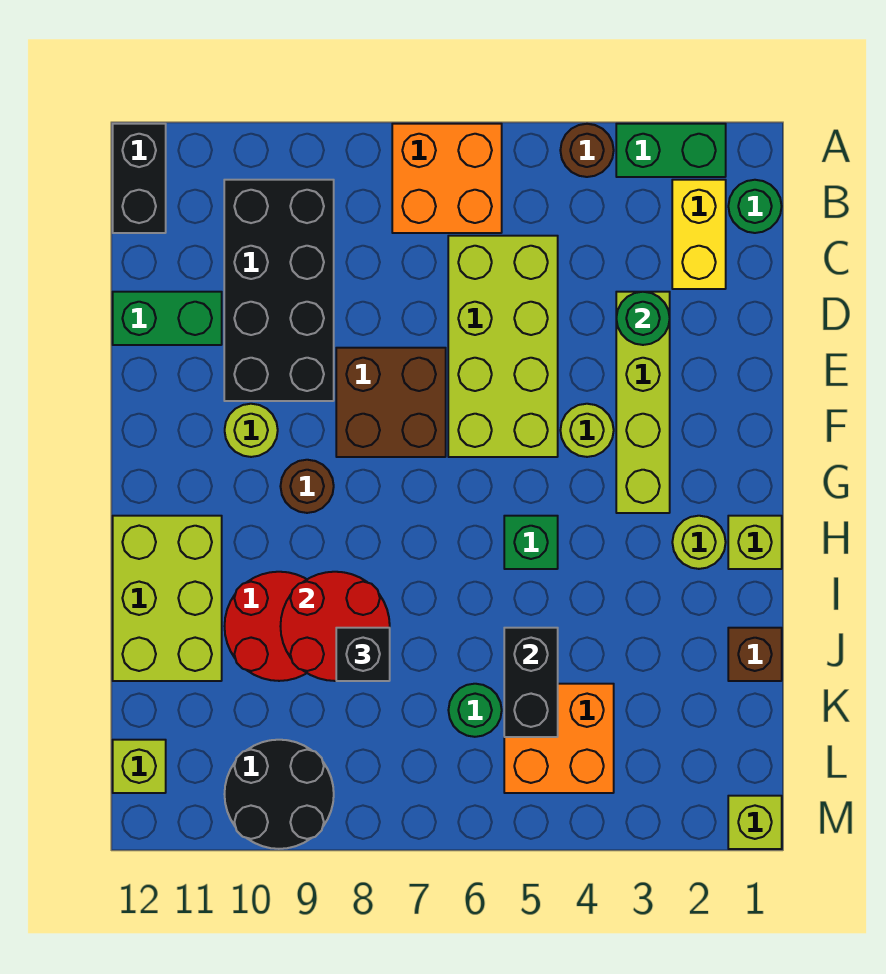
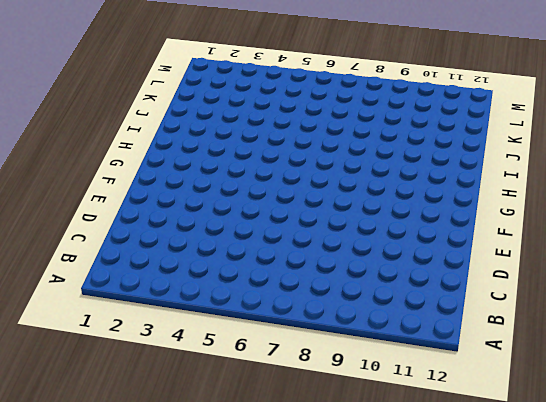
none -> green brick A2:A3 level 1
none -> brown round brick A4 level 1
none -> orange brick A6:B7 level 1

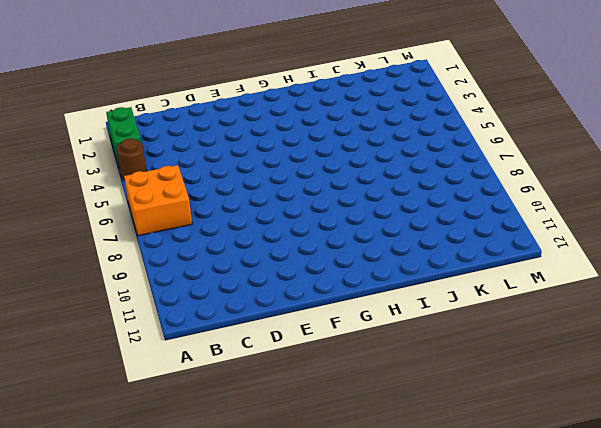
none -> black brick A12:B12 level 1
none -> green round brick B1 level 1
none -> yellow brick B2:C2 level 1

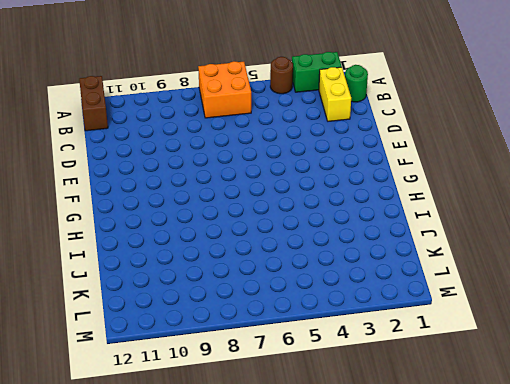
brown brick A12:B12 level 1 -> black brick A12:B12 level 1
none -> black brick B9:E10 level 1
none -> lime brick C5:F6 level 1
none -> lime brick D3:G3 level 1

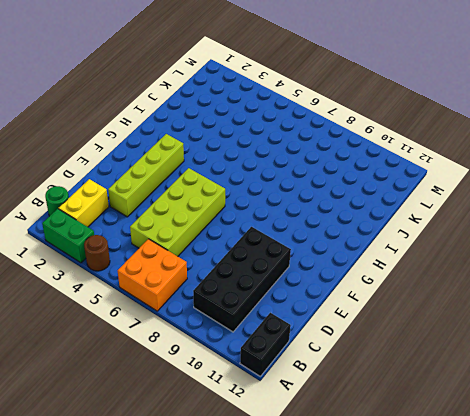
none -> green brick D11:D12 level 1
none -> brown brick E7:F8 level 1
none -> lime round brick F4 level 1

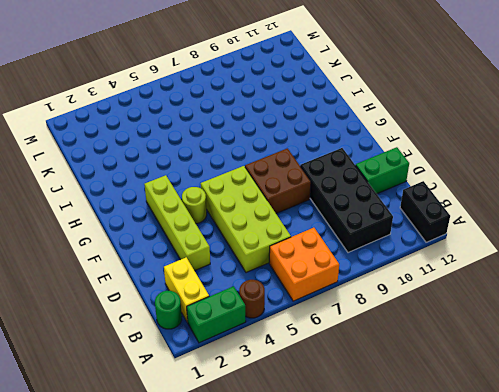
none -> lime round brick F10 level 1
none -> brown round brick G9 level 1
none -> lime brick H1 level 1

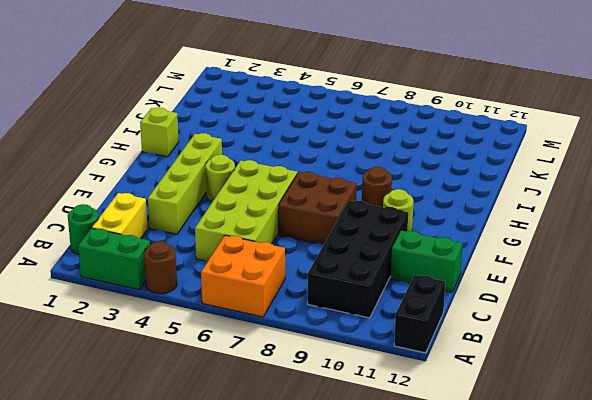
none -> lime round brick H2 level 1
none -> green brick H5 level 1
none -> lime brick H11:J12 level 1

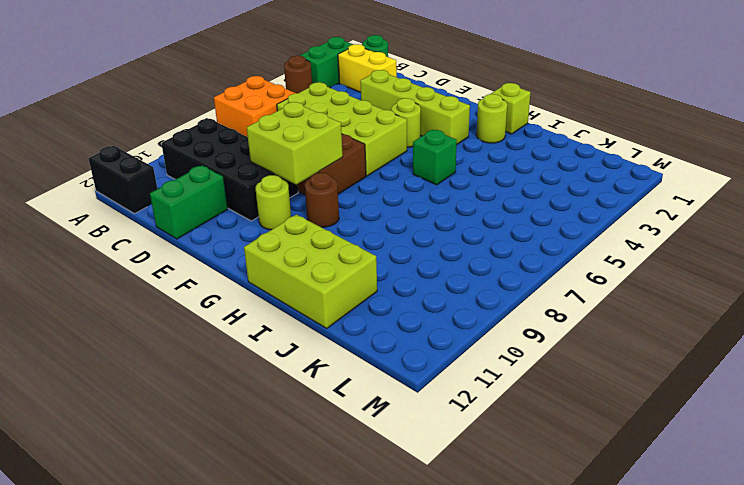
lime brick E8:F9 level 2 -> none
none -> red round brick I9:J10 level 1
none -> brown brick J1 level 1
none -> orange brick K4:L5 level 1

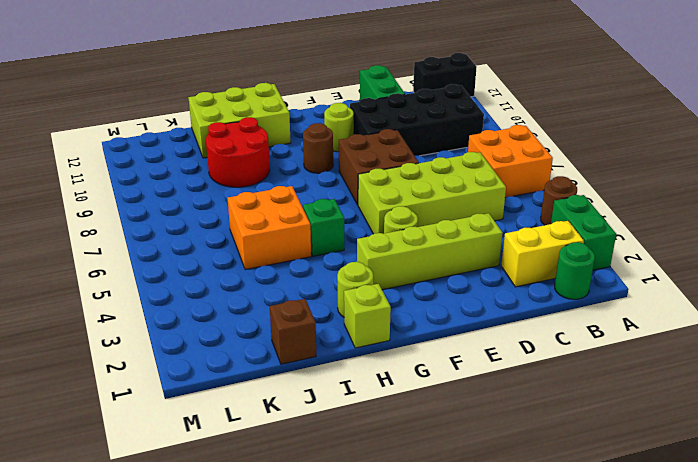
orange brick I5:J6 level 1 -> orange brick K4:L5 level 1
none -> green round brick K6 level 1
none -> black round brick L9:M10 level 1
none -> lime brick L12 level 1

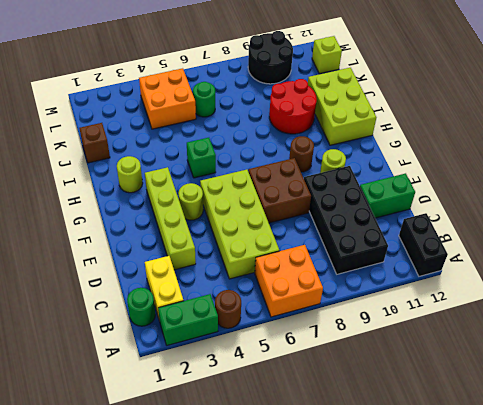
none -> lime brick H1 level 1
none -> lime brick M1 level 1
none -> green round brick D3 level 2

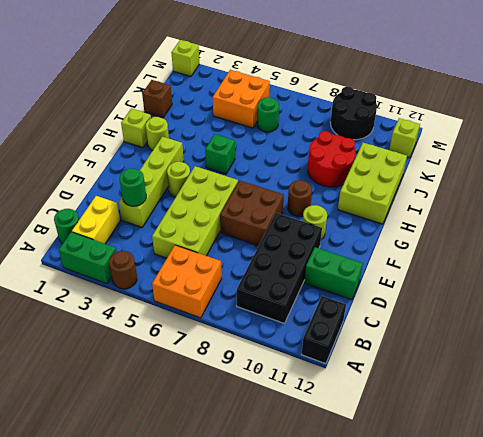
none -> red round brick I8:J9 level 2
none -> black brick J5:K5 level 2
none -> black brick J8 level 3

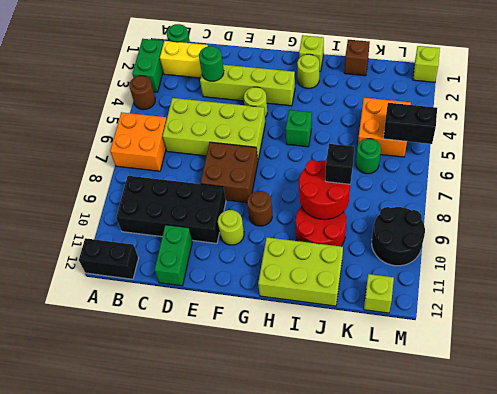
black brick L5:M5 level 2 -> black brick J5:K5 level 2

